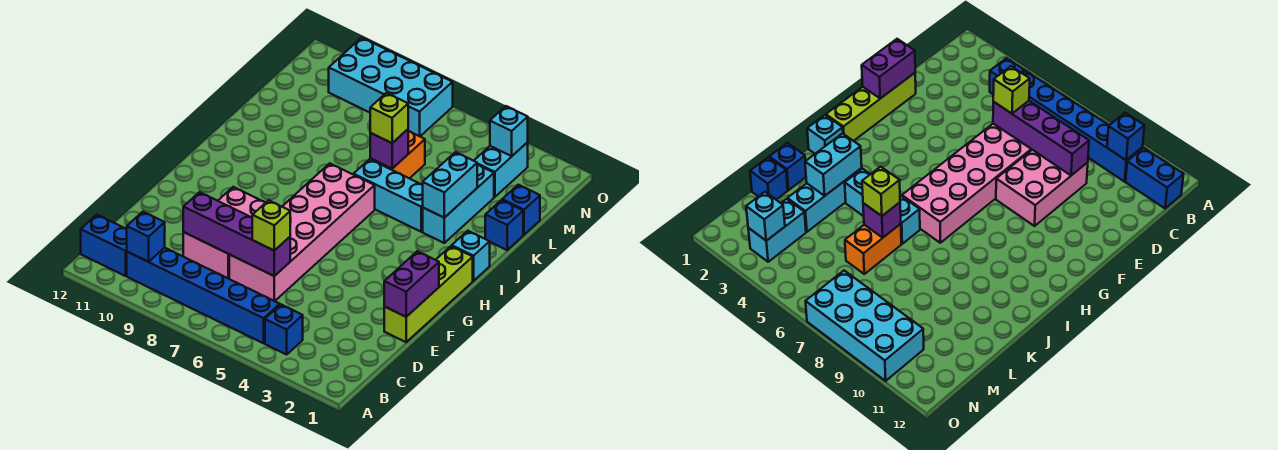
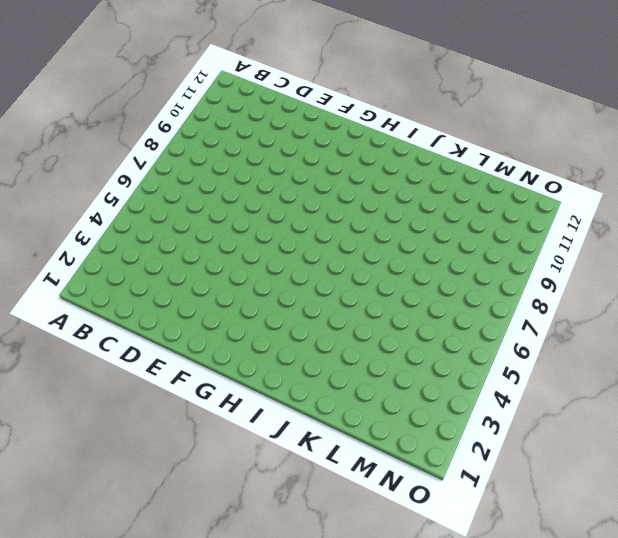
none -> blue brick B4 level 1
none -> blue brick B5:B10 level 1
none -> blue brick B11:B12 level 1

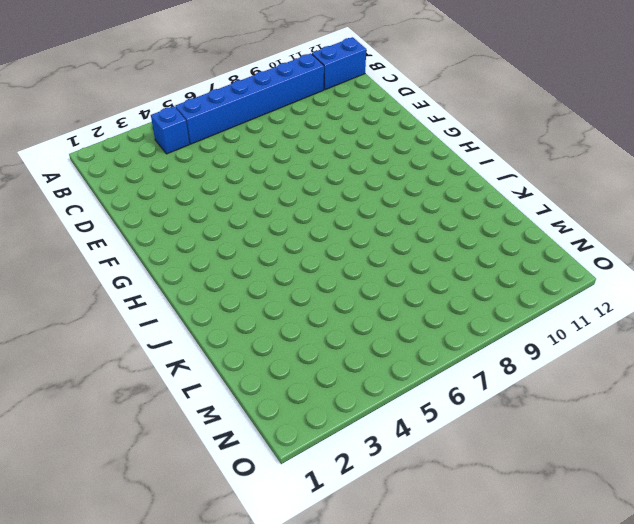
none -> pink brick D6:I7 level 1
none -> pink brick D8:F9 level 1
none -> lime brick E1:H1 level 1

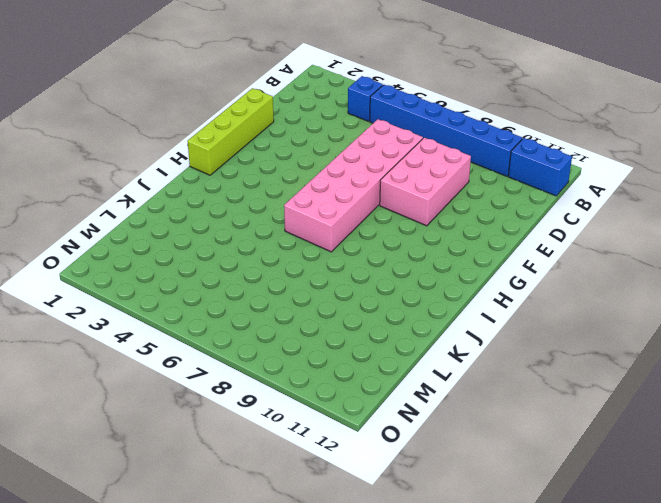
none -> cyan brick I1 level 1
none -> cyan brick J3:L3 level 1
none -> cyan brick J4:J6 level 1

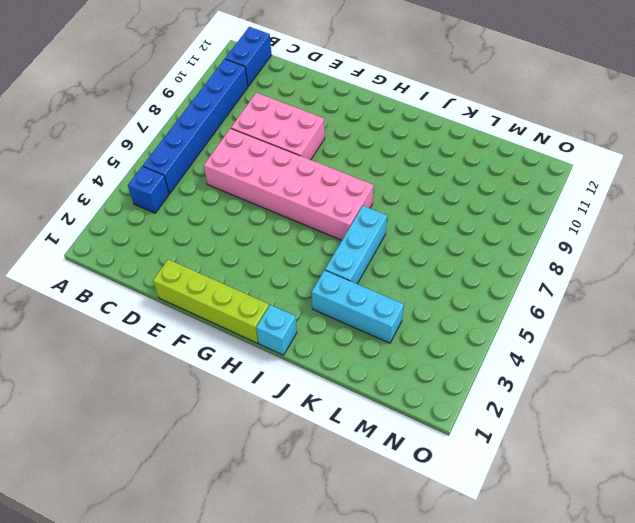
none -> blue brick K1 level 1
none -> orange brick K6:L6 level 1
none -> blue brick L1 level 1

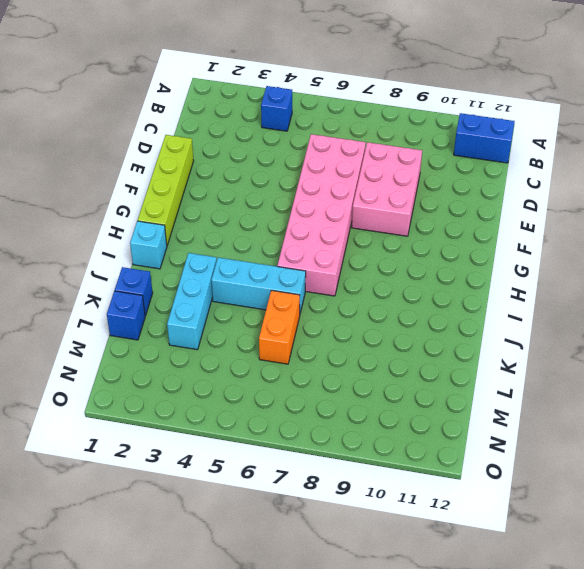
none -> blue brick B5:B10 level 1
none -> cyan brick M3:N3 level 1
none -> cyan brick N7:O10 level 1

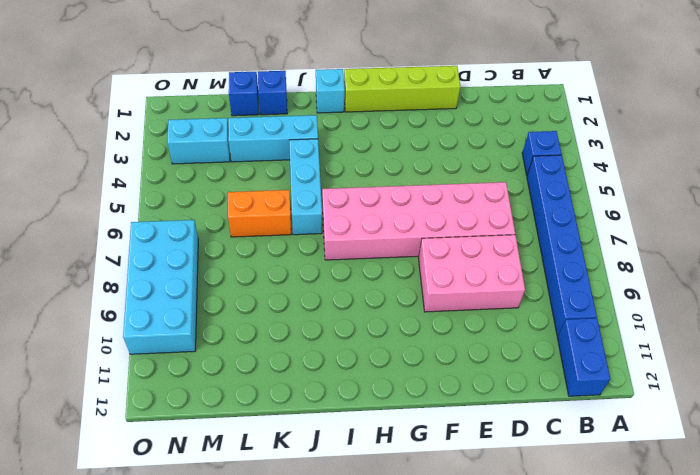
none -> blue brick B10 level 2
none -> purple brick D6:D9 level 2
none -> purple brick E1:F1 level 2

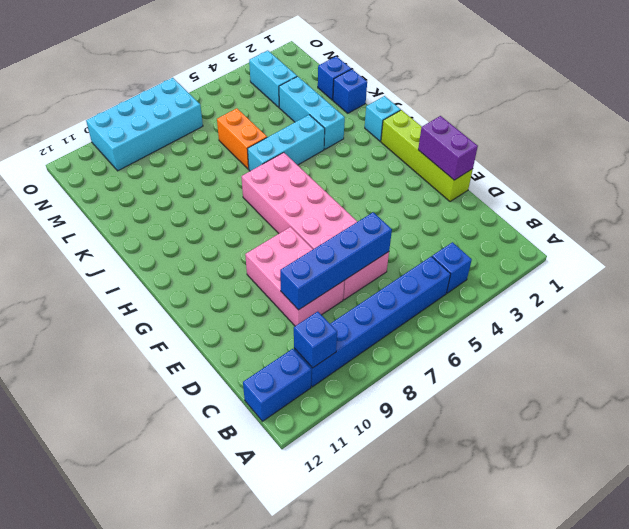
blue brick D6:D9 level 2 -> purple brick D6:D9 level 2
none -> cyan brick J3:K3 level 2
none -> purple brick K6 level 2
none -> cyan brick N3 level 2

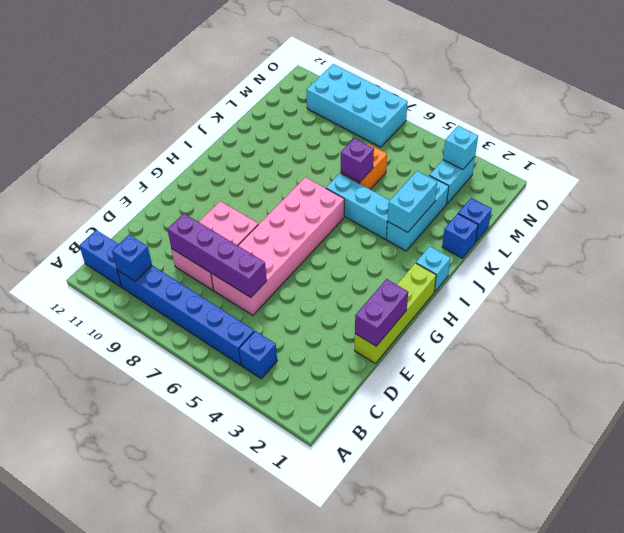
none -> lime brick D6 level 3
none -> lime brick K6 level 3

